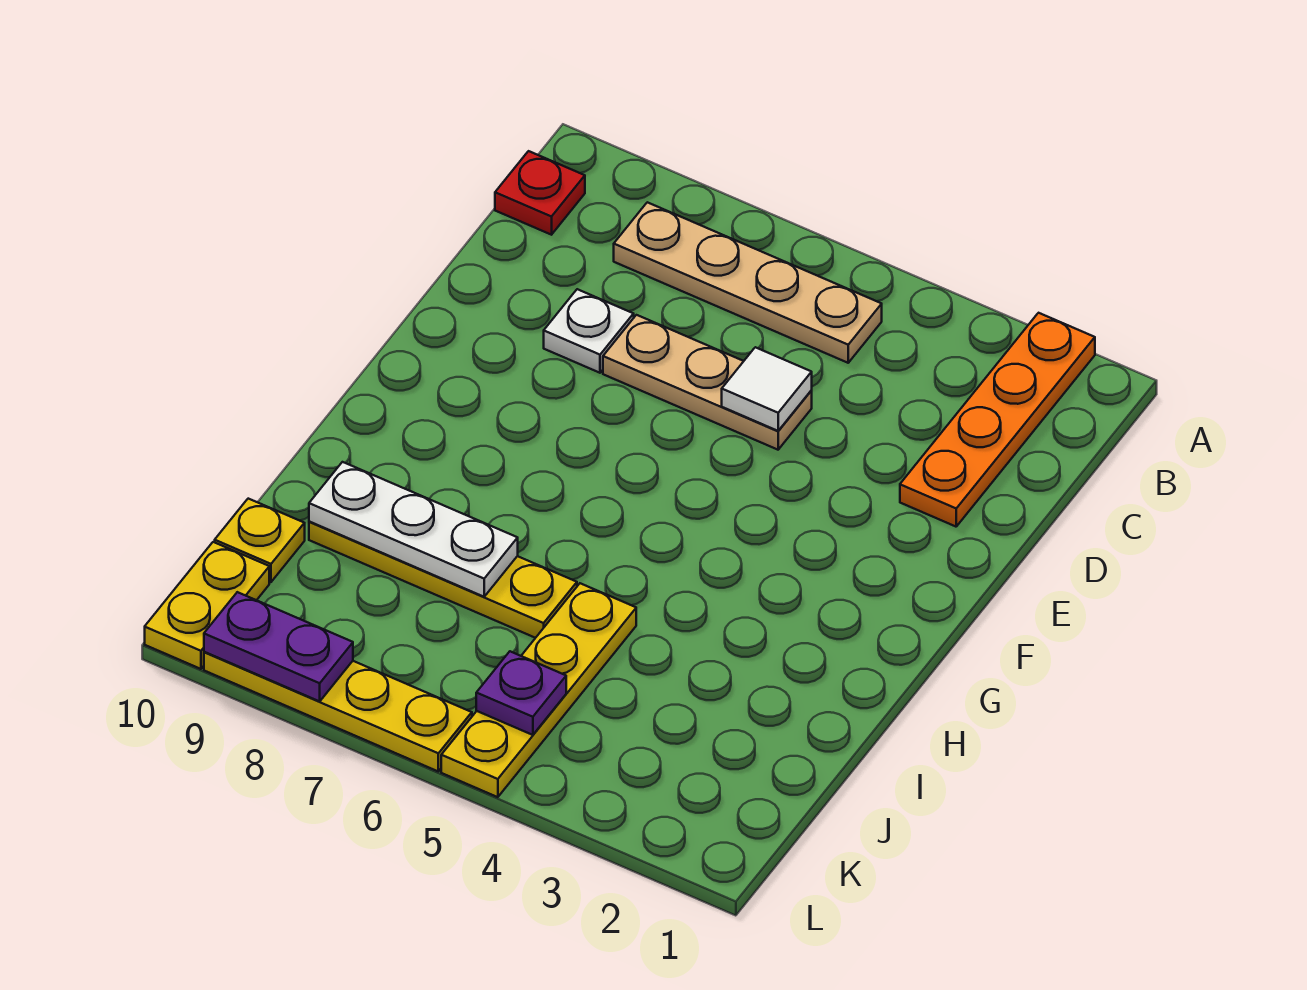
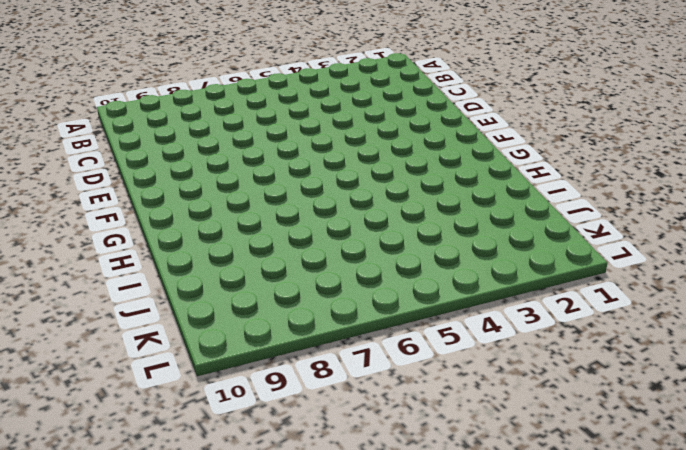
none -> orange plate A2:D2 level 1
none -> tan plate B5:B8 level 1
none -> red plate B10 level 1

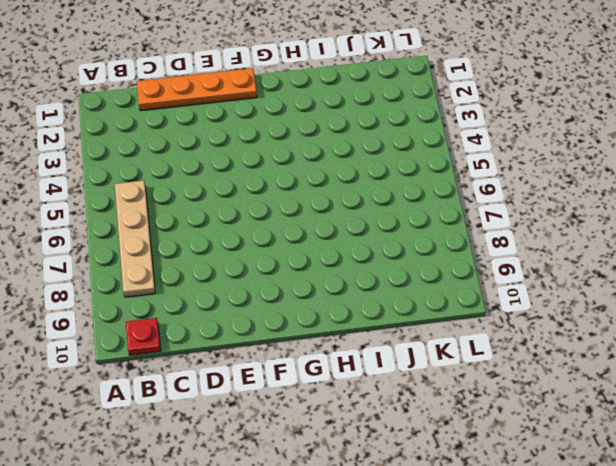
orange plate C1:F1 level 1 -> orange plate A2:D2 level 1
none -> tan plate D5:D7 level 1
none -> white plate D8 level 1
none -> yellow plate I5:L5 level 1

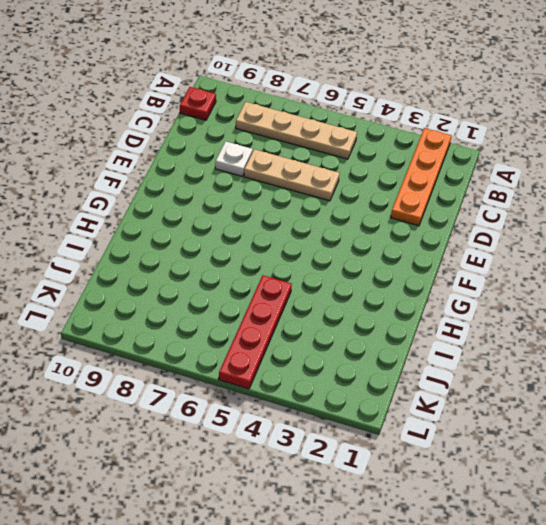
red plate I5:L5 level 1 -> yellow plate I5:L5 level 1
none -> yellow plate I6:I9 level 1
none -> yellow plate J10 level 1
none -> yellow plate K10:L10 level 1

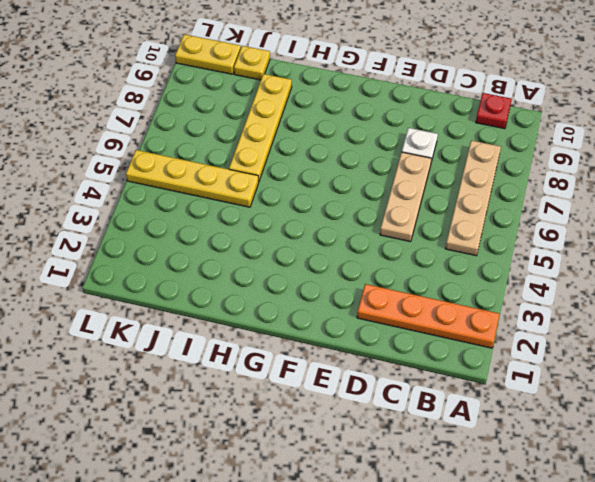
none -> yellow plate L6:L9 level 1
none -> white tile D5 level 2
none -> white plate I7:I9 level 2

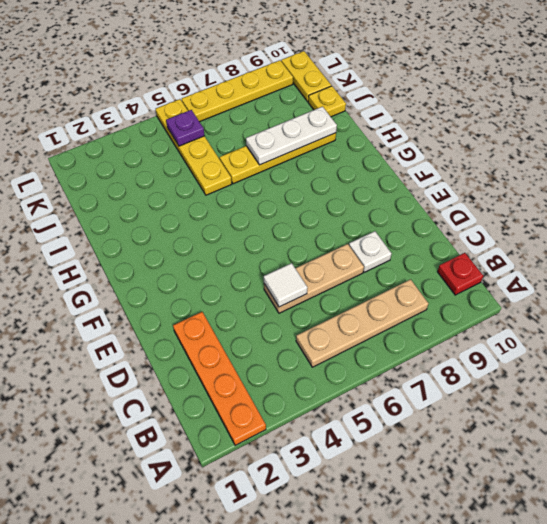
none -> purple plate L8:L9 level 2

